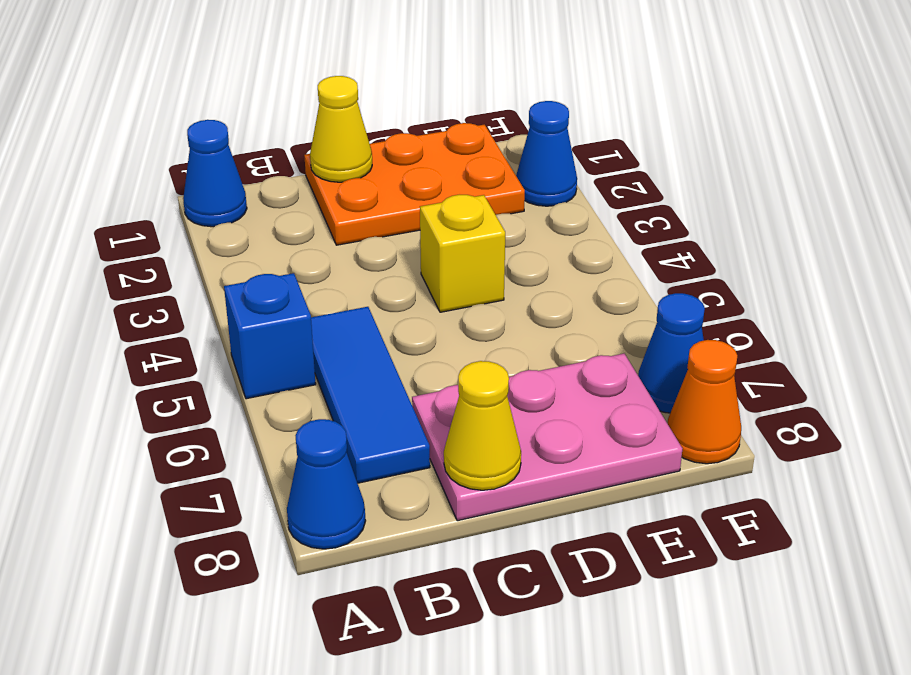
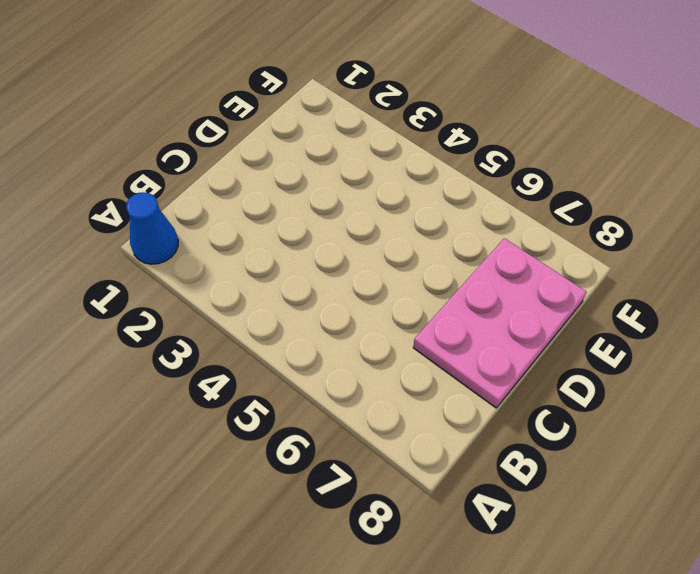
none -> blue brick A5 level 1
none -> blue cone A8 level 1
none -> blue tile B5:B7 level 1

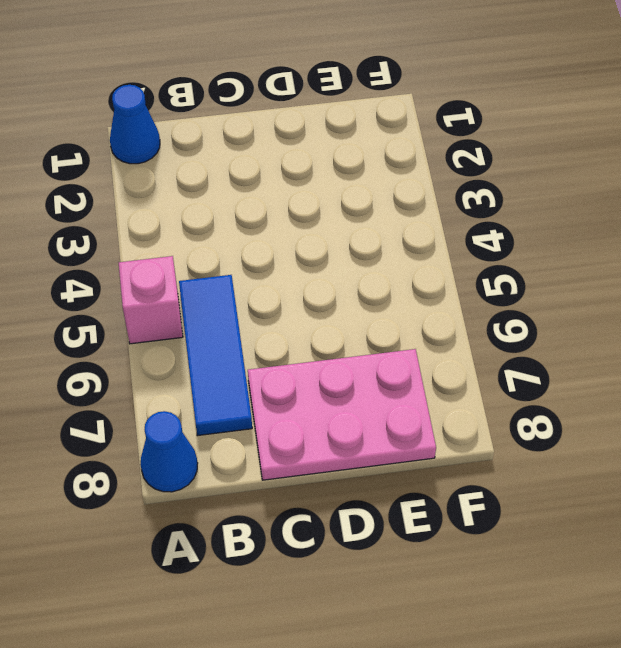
pink brick A5 level 1 -> blue brick A5 level 1
none -> orange plate C1:E2 level 1
none -> yellow brick D4 level 1
none -> blue cone F2 level 1

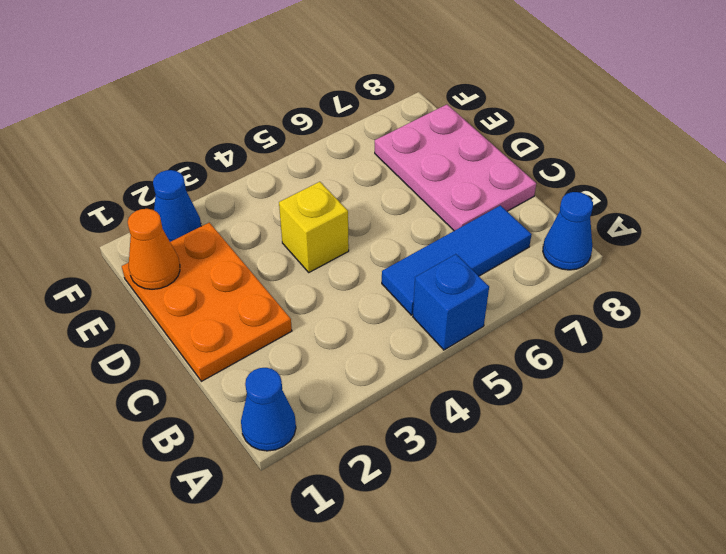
orange cone E1 level 2 -> orange cone F8 level 1
none -> blue cone F7 level 1
none -> yellow cone C1 level 2
none -> yellow cone C8 level 2

